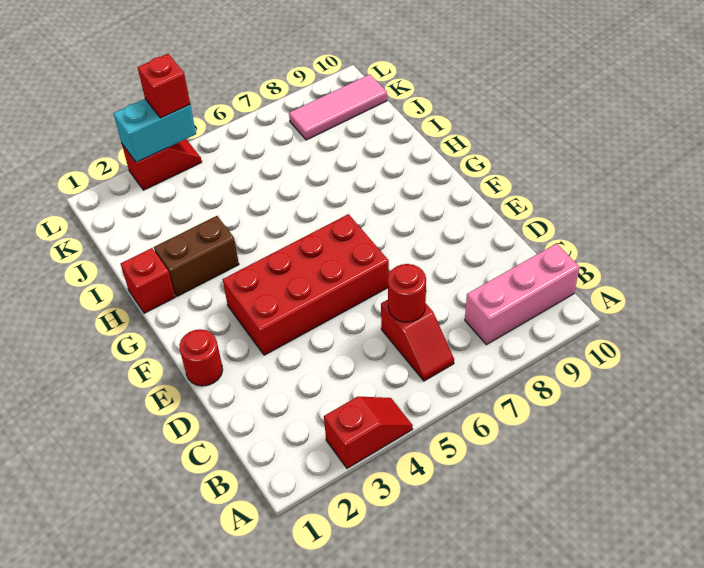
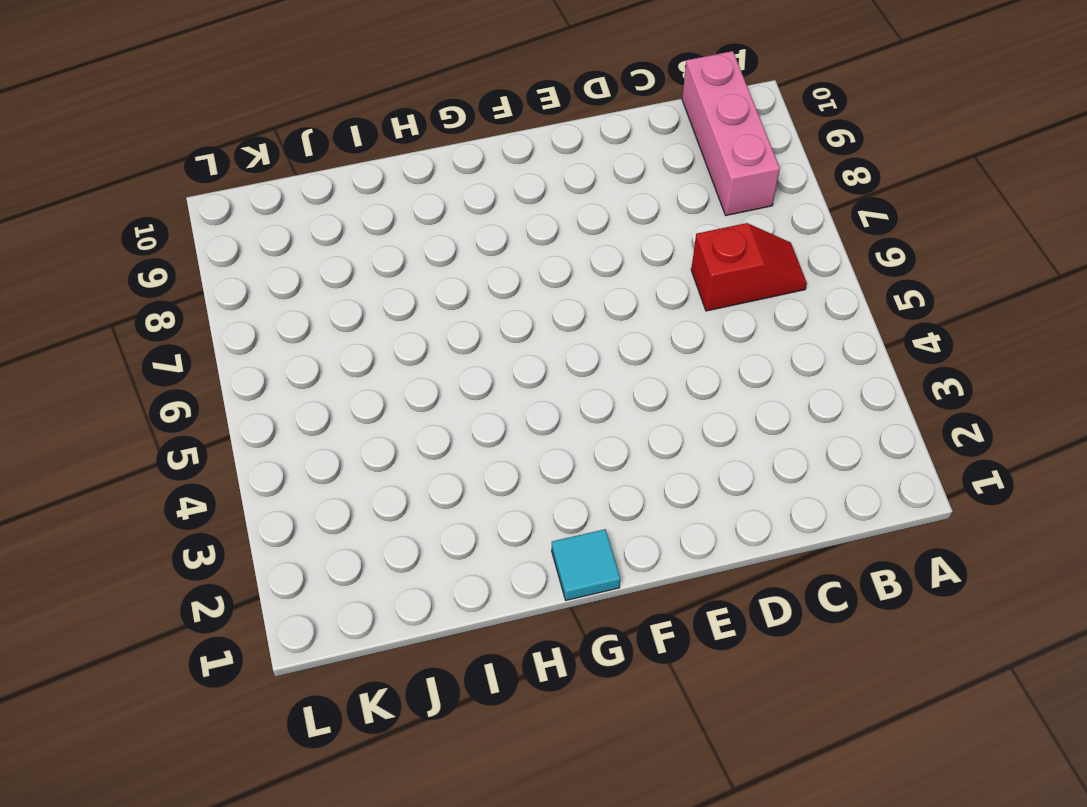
cyan tile G1 level 1 -> none
none -> red slope A3:A4 level 1 top 3
none -> red round brick E1 level 1
none -> red brick E3:F6 level 1

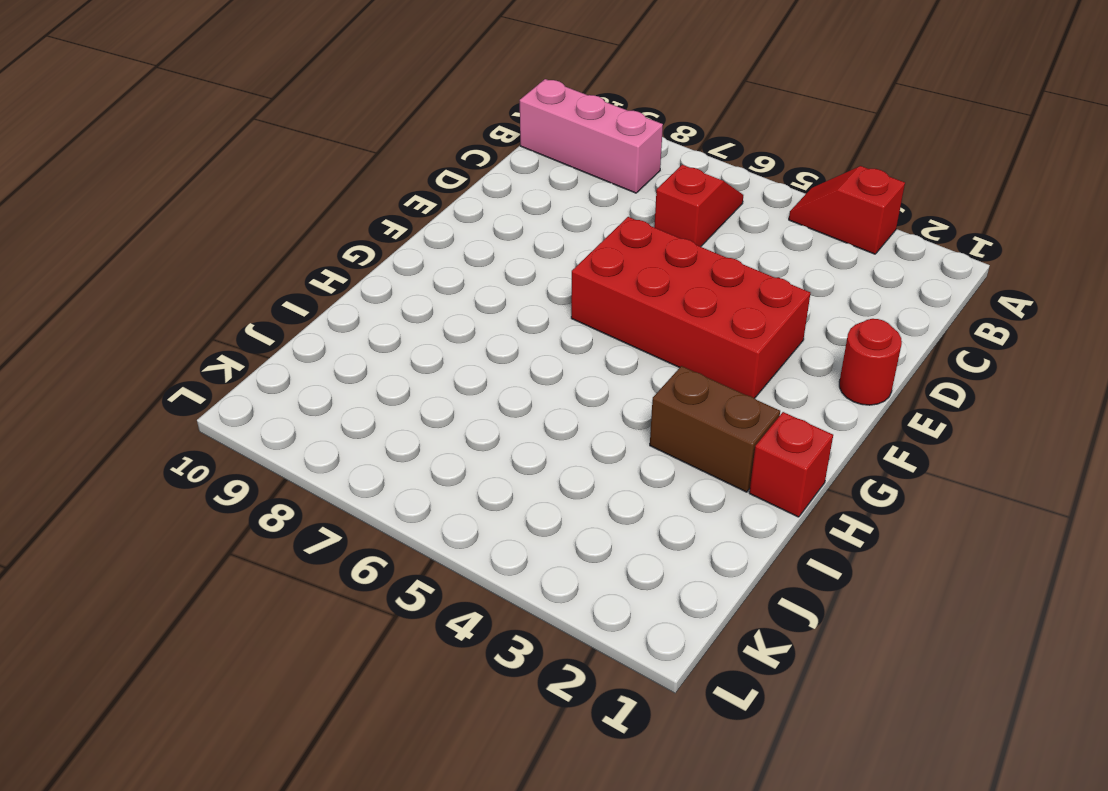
none -> pink tile K8:K10 level 1
none -> red slope L3:L4 level 1 top 3
none -> red round brick C6 level 2

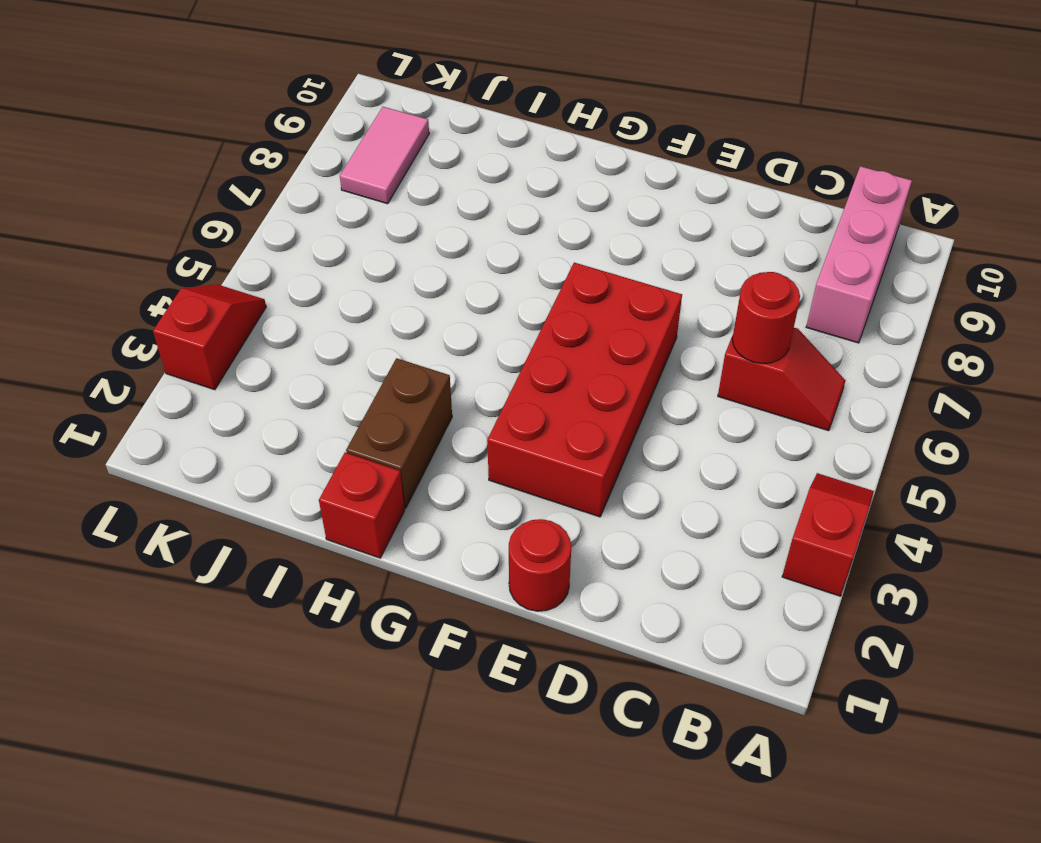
pink tile K8:K9 level 1 -> pink tile K8:K10 level 1
none -> cyan brick L3:L4 level 2
none -> red brick L4 level 3

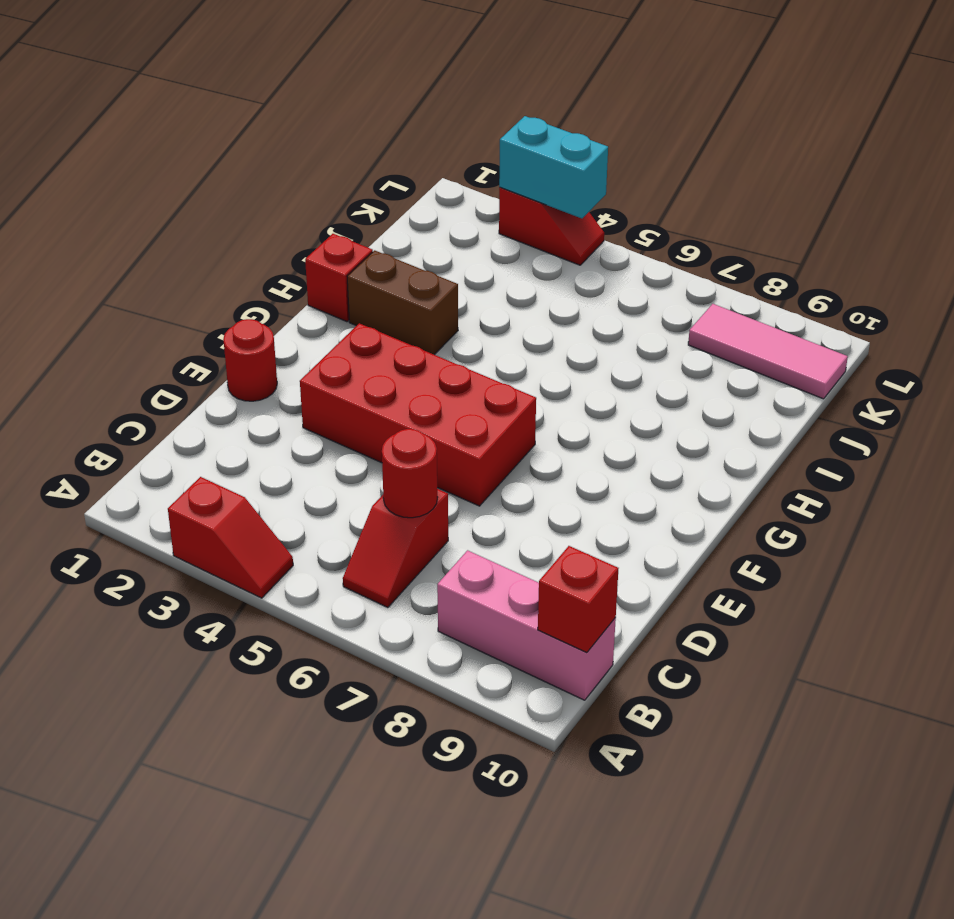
red brick B10 level 2 -> red brick L4 level 3

